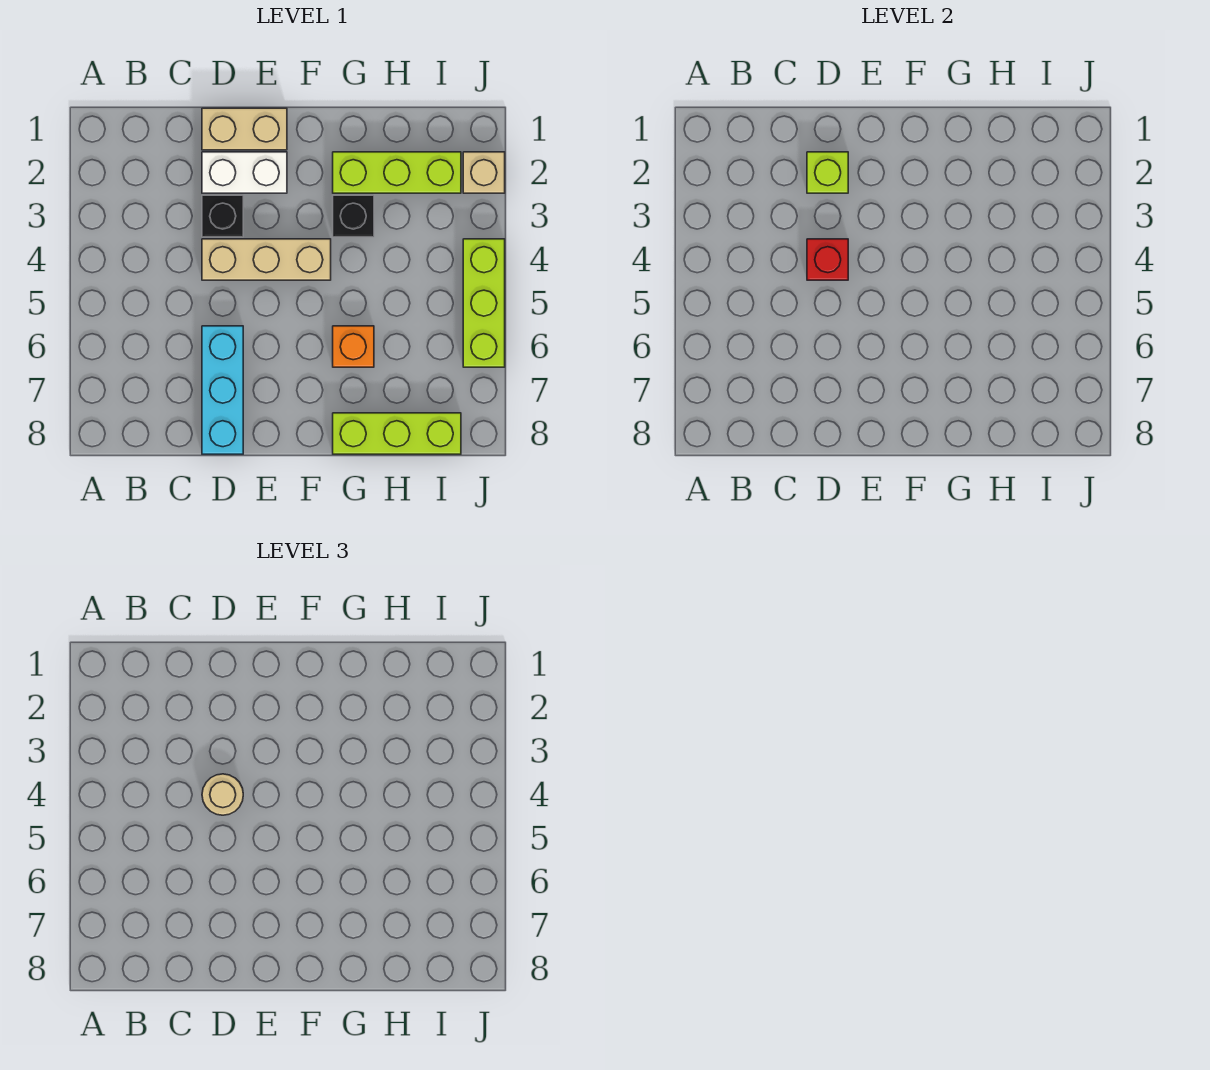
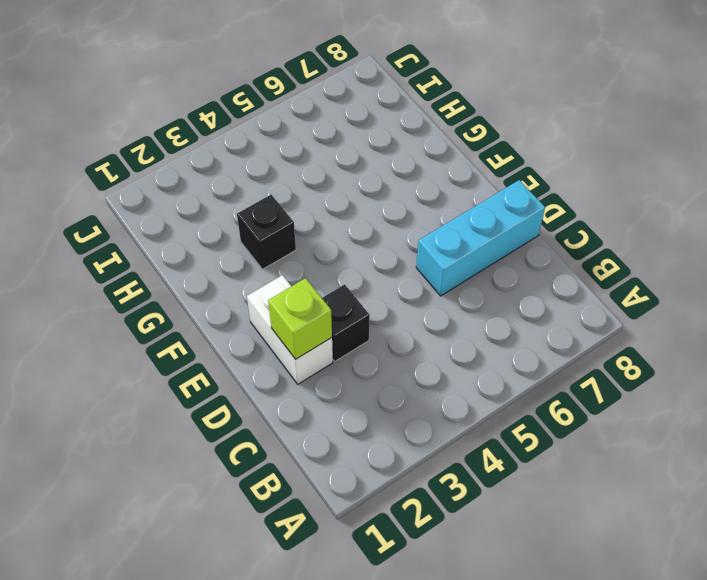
none -> tan brick D1:E1 level 1
none -> tan brick D4:F4 level 1
none -> lime brick G2:I2 level 1

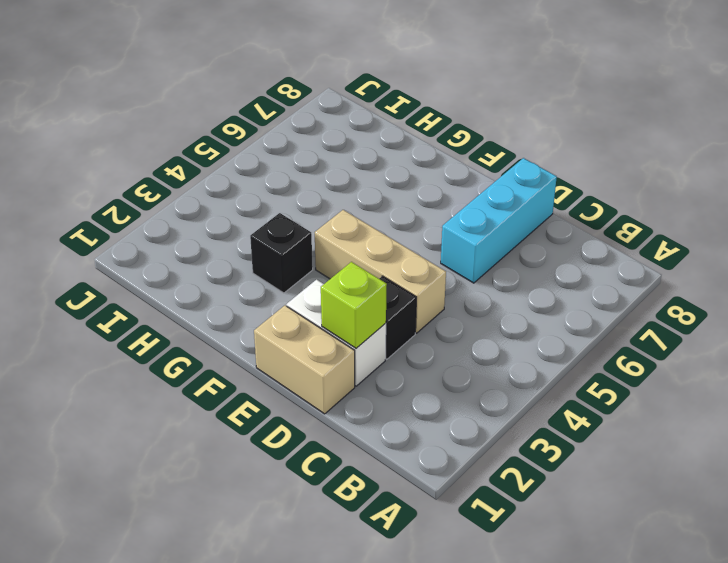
none -> lime brick G2:I2 level 1
none -> orange brick G6 level 1
none -> lime brick G8:I8 level 1

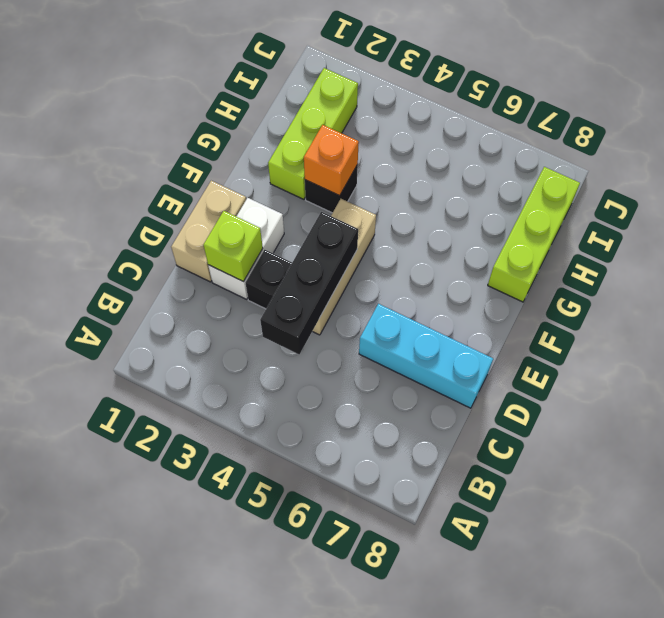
black brick C4:E4 level 2 -> red brick D4 level 2
orange brick G3 level 2 -> orange brick G6 level 1
none -> tan brick J2 level 1
none -> lime brick J4:J6 level 1
none -> tan round brick D4 level 3

